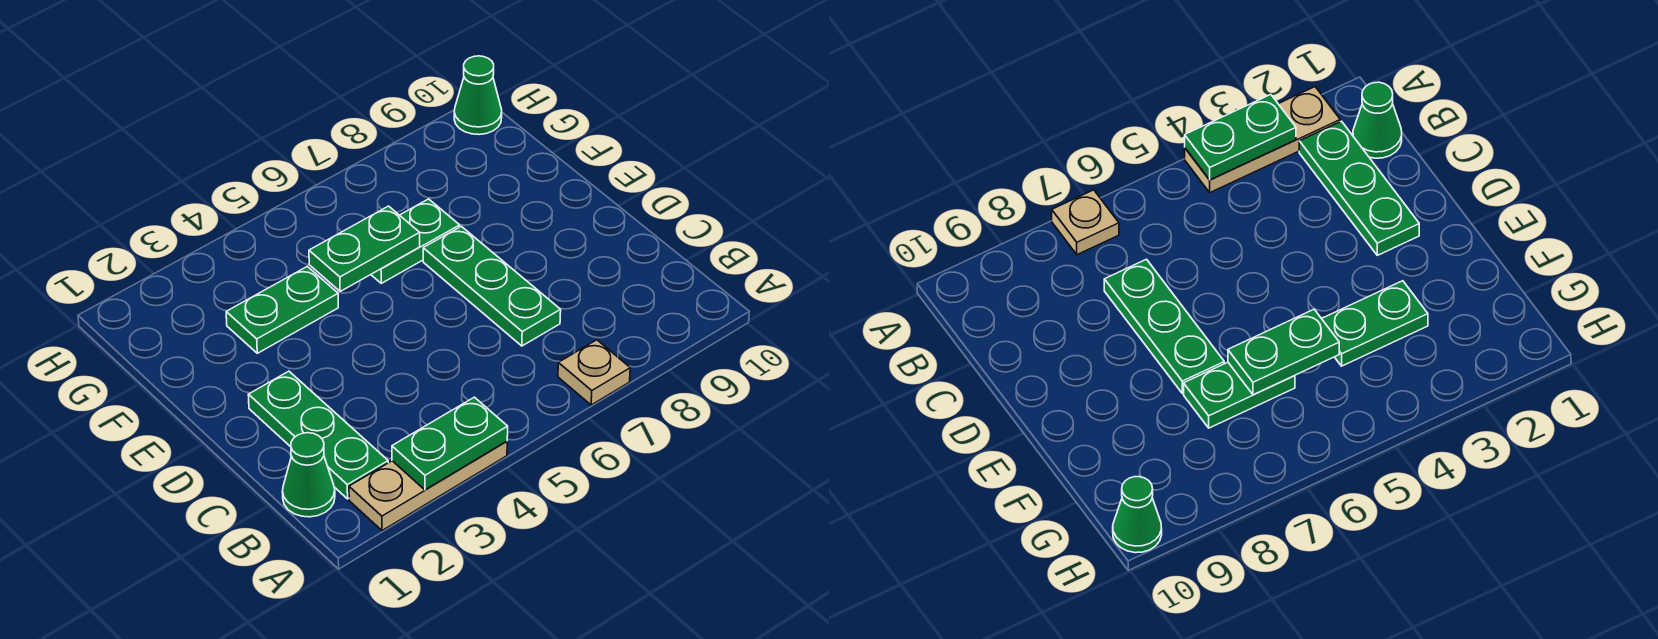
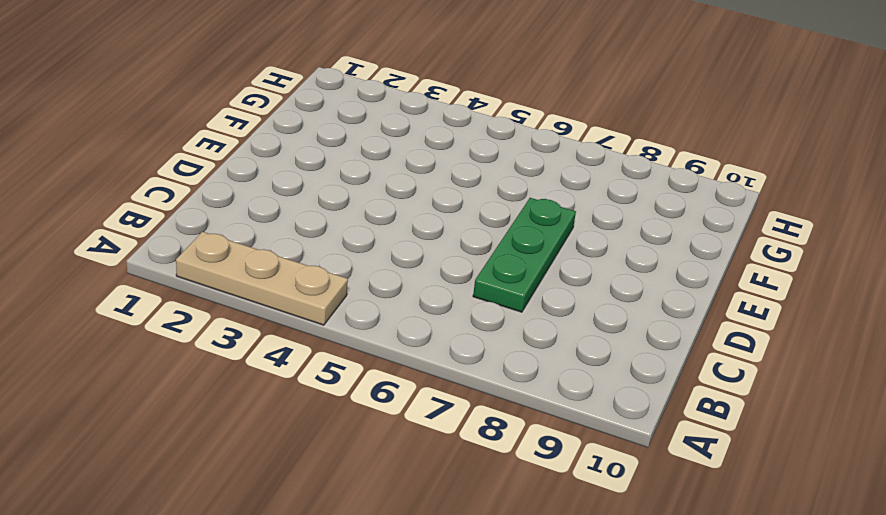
none -> tan plate A7 level 1
none -> green cone B1 level 1

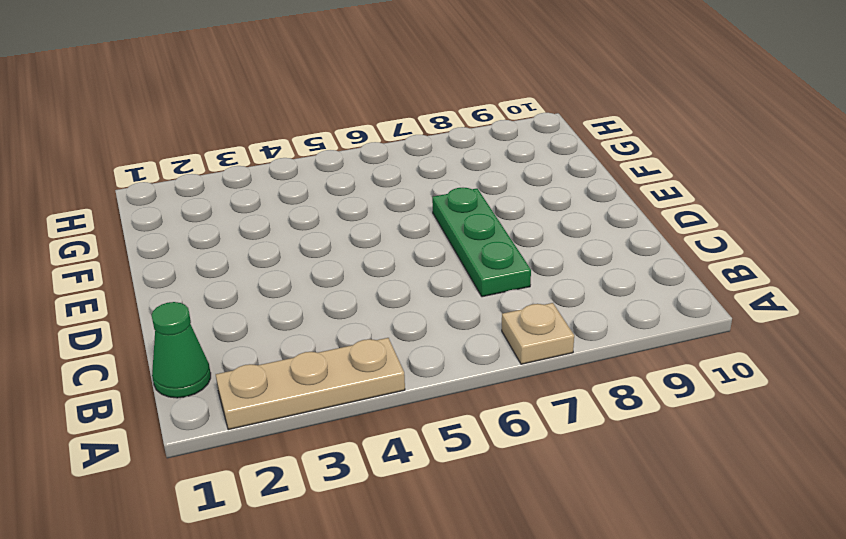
none -> green plate B2:D2 level 1
none -> green plate F3:F4 level 1

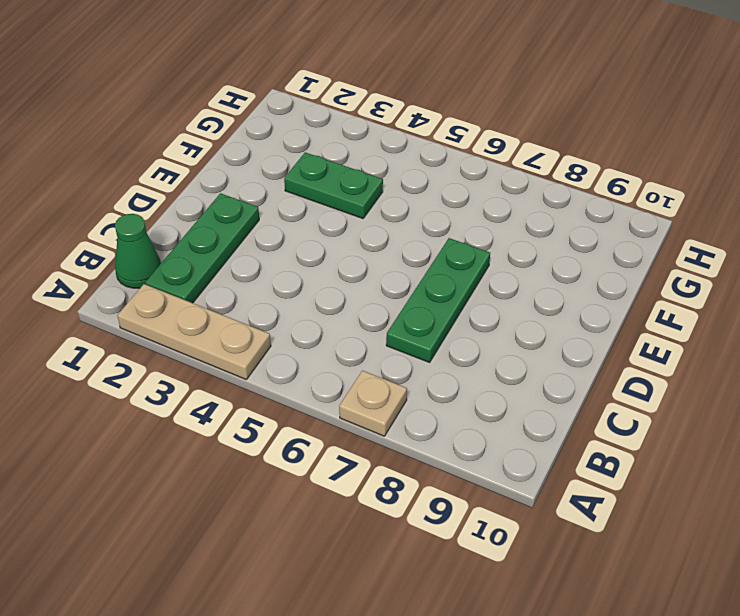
none -> green plate F6:F7 level 1
none -> green cone H10 level 1

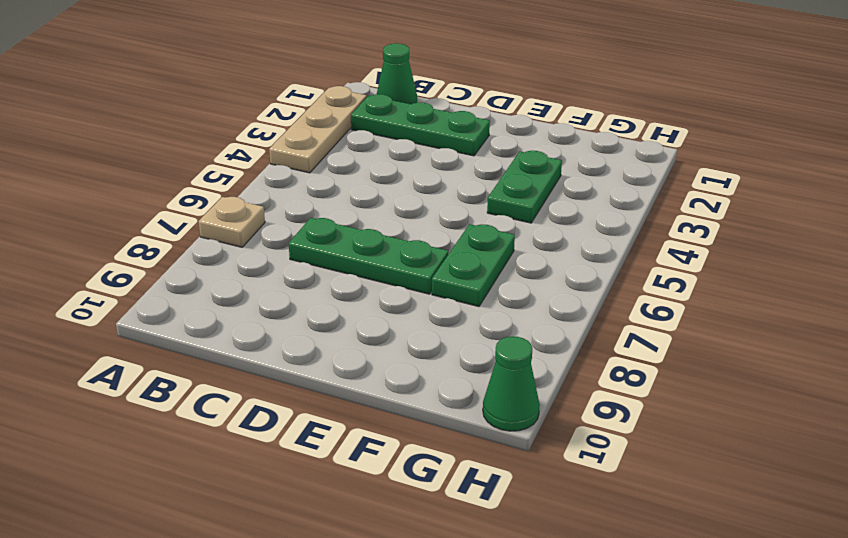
none -> green plate A3:A4 level 2
none -> green plate F5:F6 level 2

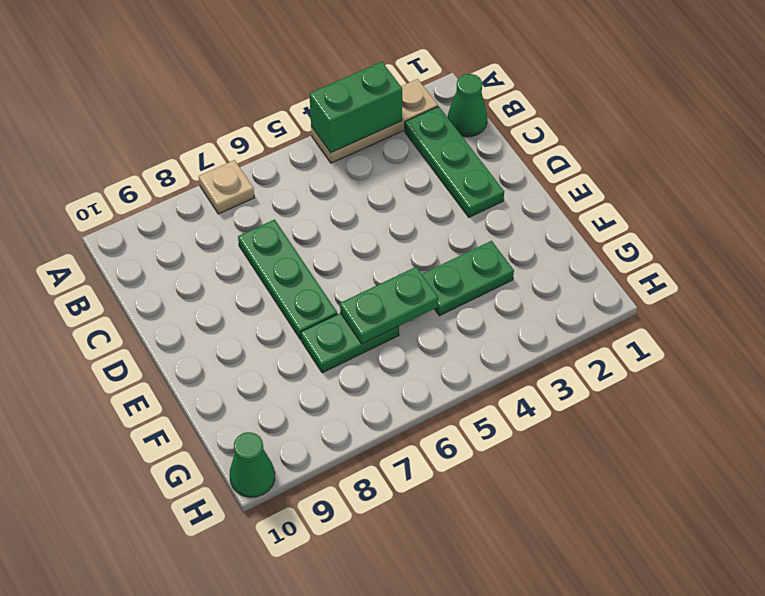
green brick A3:A4 level 2 -> green plate A3:A4 level 2

